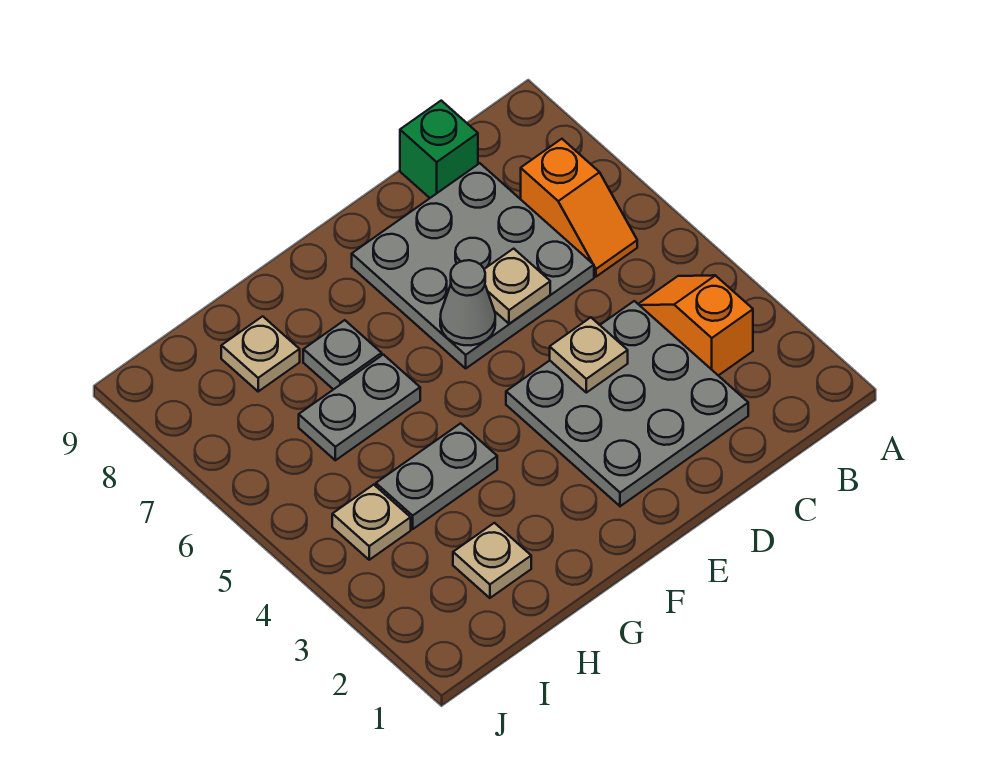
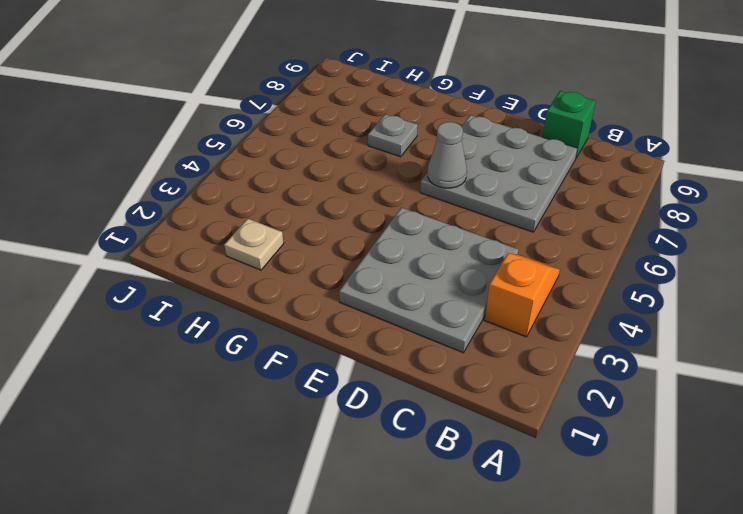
none -> orange slope B6:B7 level 1 top 7
none -> grey plate G4:H4 level 1
none -> grey plate G6:H6 level 1

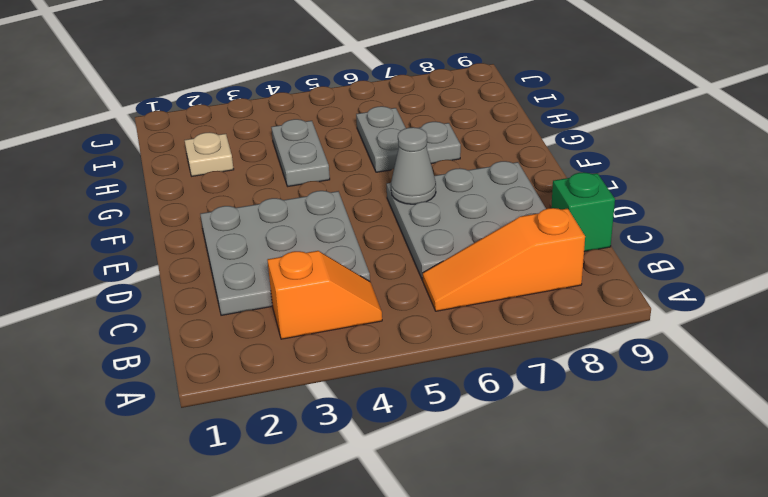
orange slope B6:B8 level 1 top 8 -> orange slope B6:B7 level 1 top 7
none -> tan plate H8 level 1
none -> tan plate I4 level 1
none -> tan plate D4 level 2

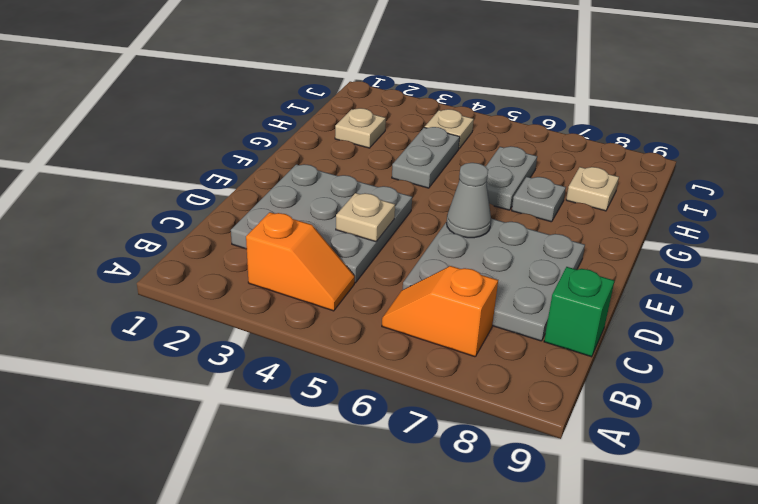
none -> tan plate D6 level 2

